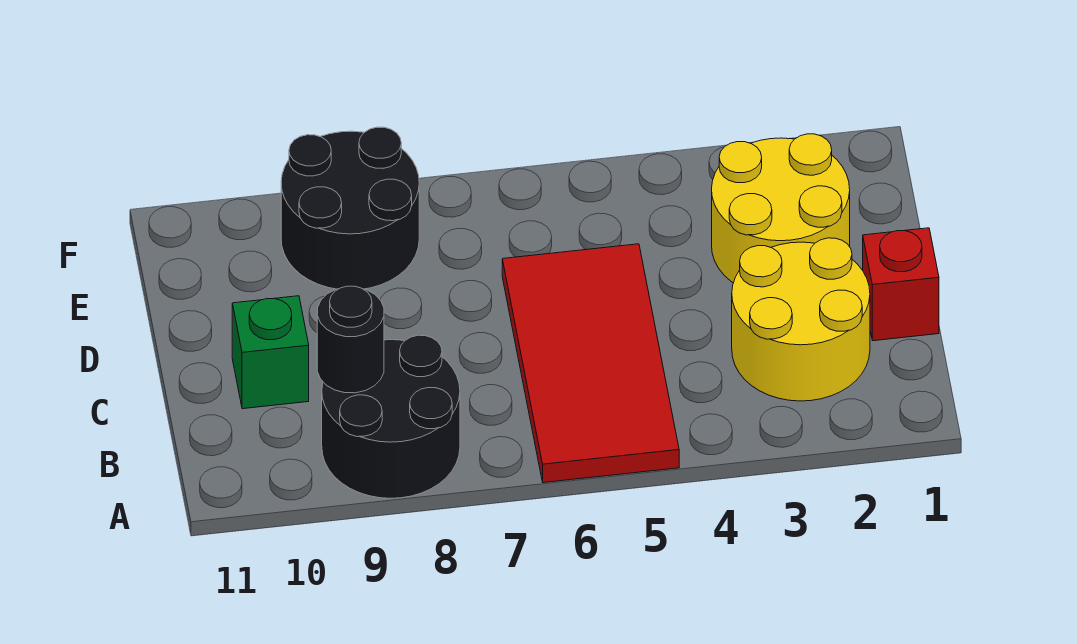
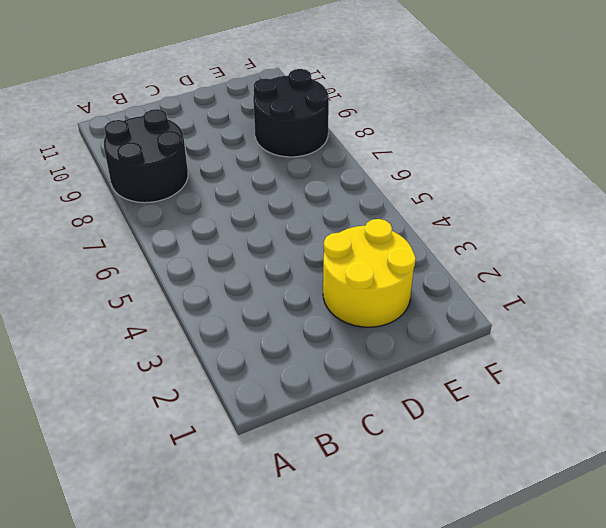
none -> red tile A5:D6 level 1
none -> yellow round brick B2:C3 level 1

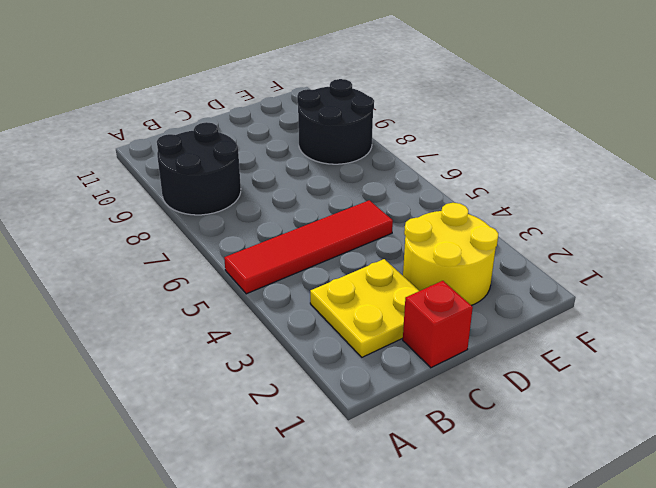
red tile A5:D5 level 1 -> red tile A5:D6 level 1
yellow plate B2:C3 level 1 -> yellow round brick B2:C3 level 1
none -> green brick C10 level 1
none -> black round brick B9 level 2

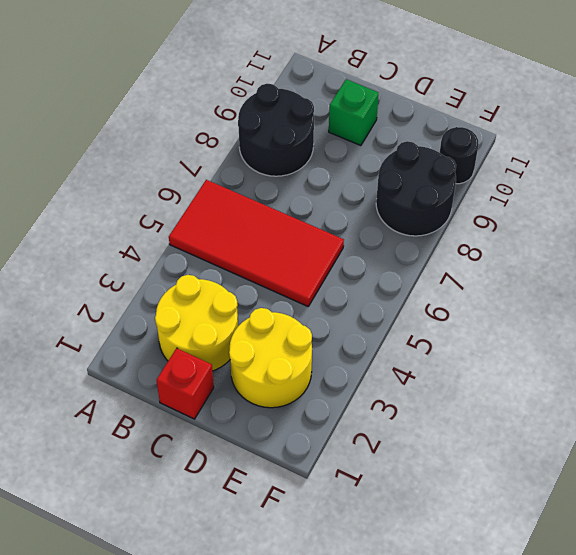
black round brick F10 level 1 -> black round brick B9 level 2

